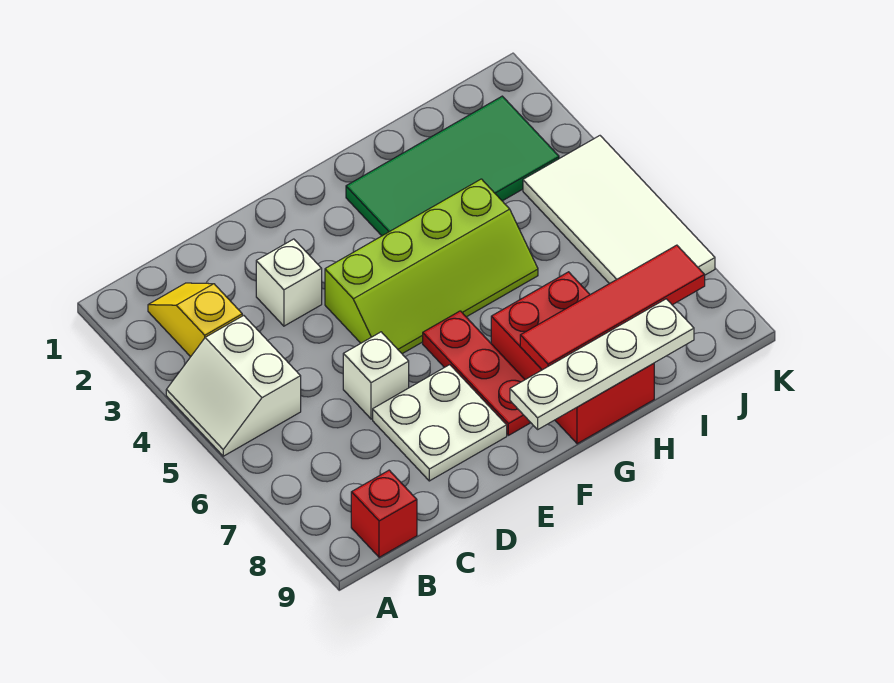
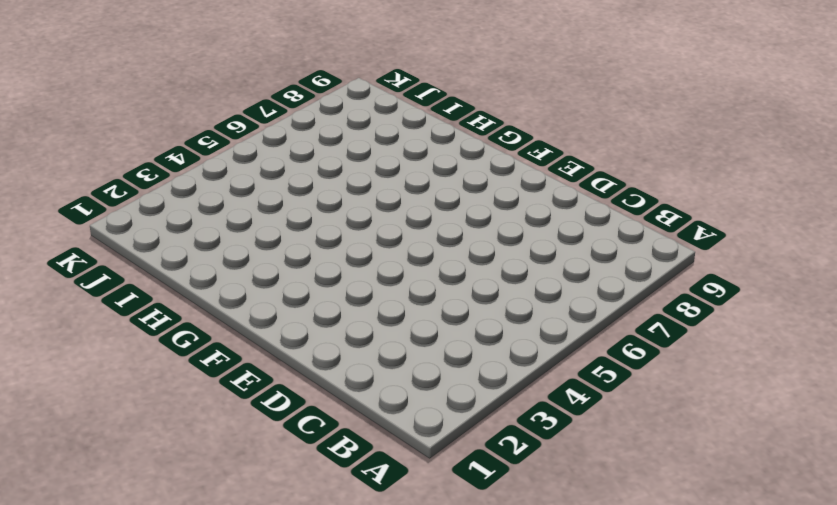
none -> white slope A4:B5 level 1 top B
none -> yellow slope B2:B3 level 1 top 3
none -> red brick B9 level 1

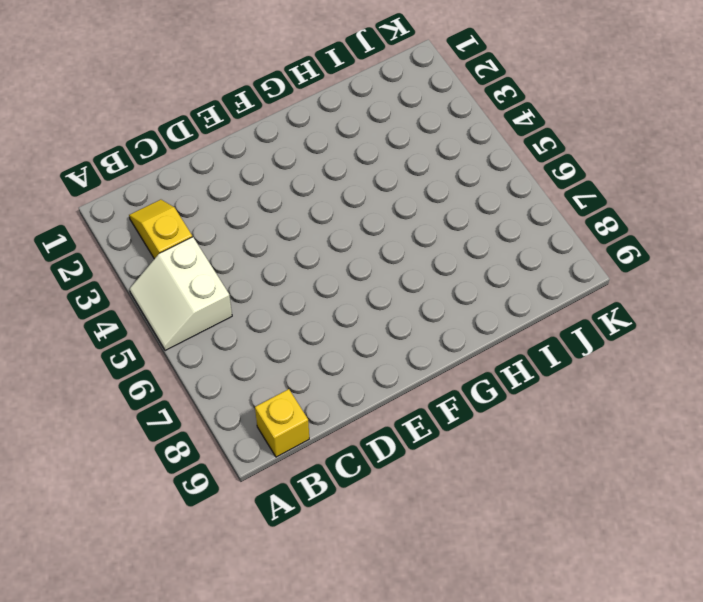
yellow brick B9 level 1 -> red brick B9 level 1
none -> white brick D3 level 1
none -> white brick D6 level 1
none -> white plate D7:E8 level 1

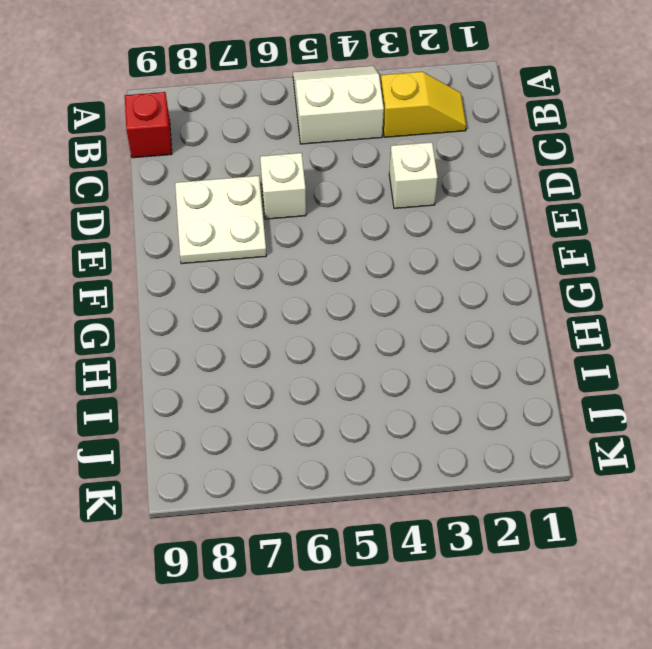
none -> lime slope E4:H5 level 1 top 4
none -> red plate F6:F8 level 1
none -> green tile G2:J3 level 1

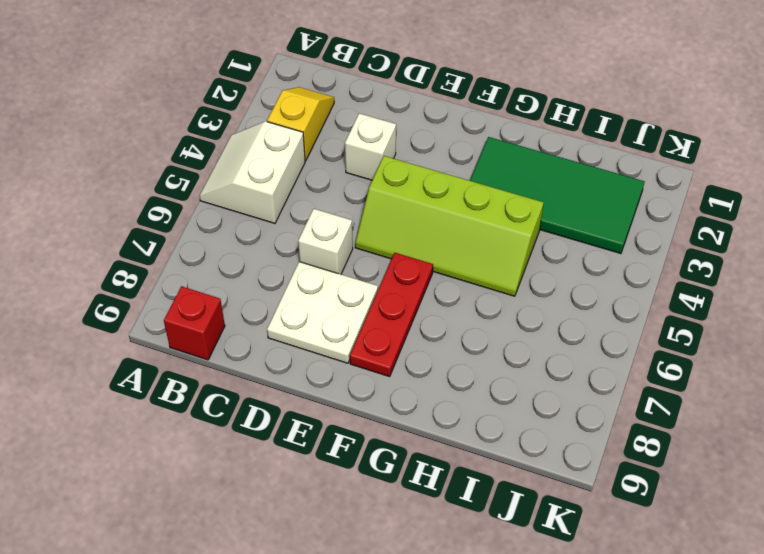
none -> red brick G7:H9 level 1
none -> white tile J4:K7 level 1
none -> white plate F9:I9 level 2

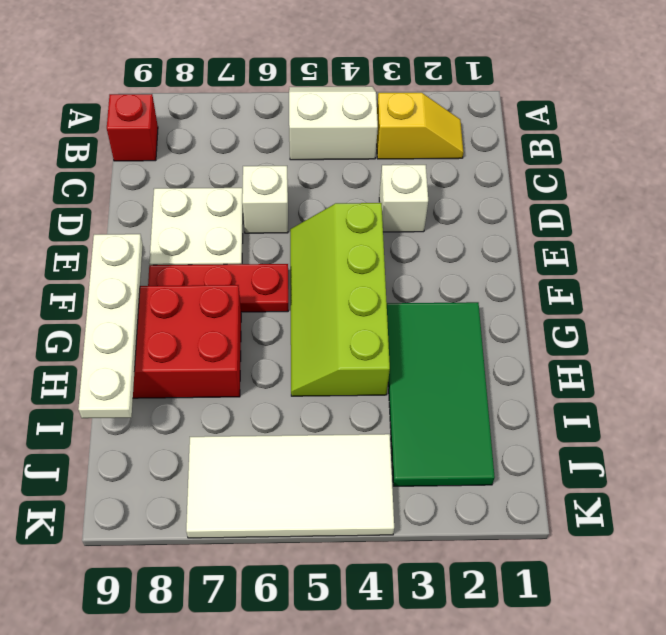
none -> red tile G8:J8 level 2

